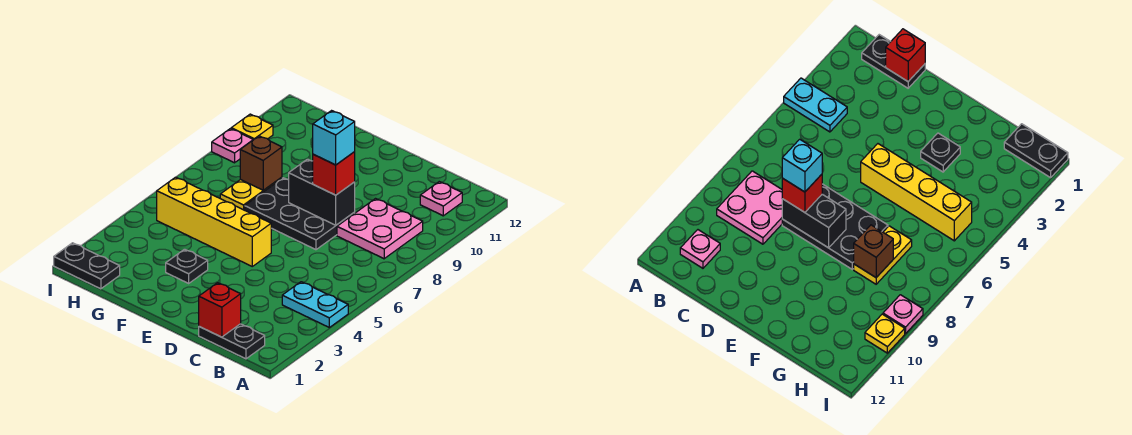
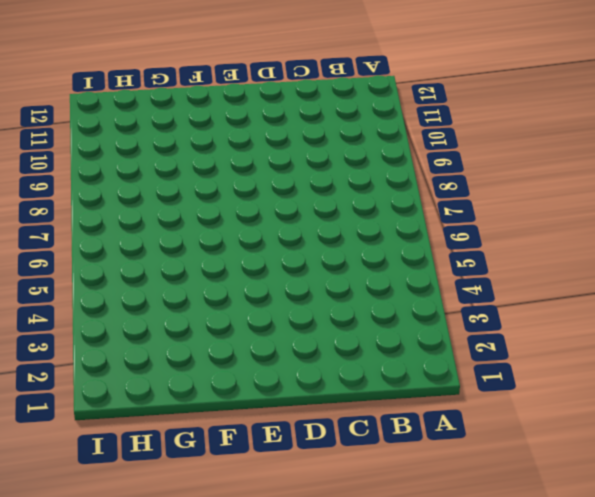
none -> cyan plate A4:B4 level 1
none -> black plate B1:C1 level 1
none -> pink plate B8:C9 level 1

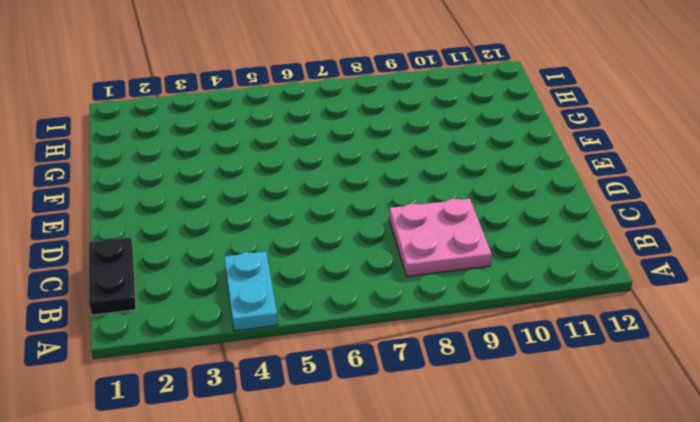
none -> pink plate B11 level 1
none -> black plate D7:F8 level 1
none -> yellow brick E5:H5 level 1

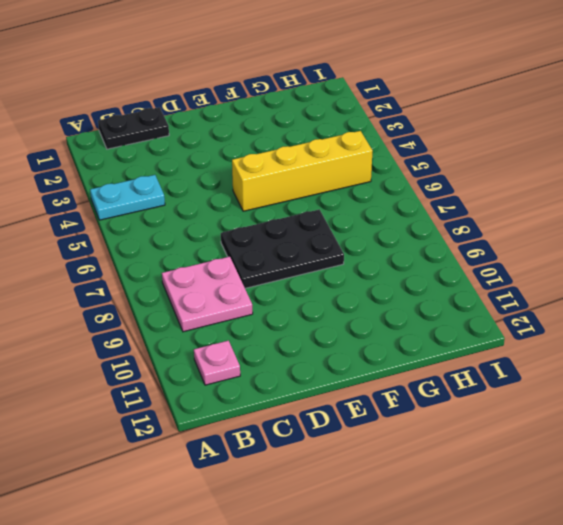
none -> black plate F3 level 1
none -> yellow plate G7:G8 level 1
none -> black plate H1:I1 level 1

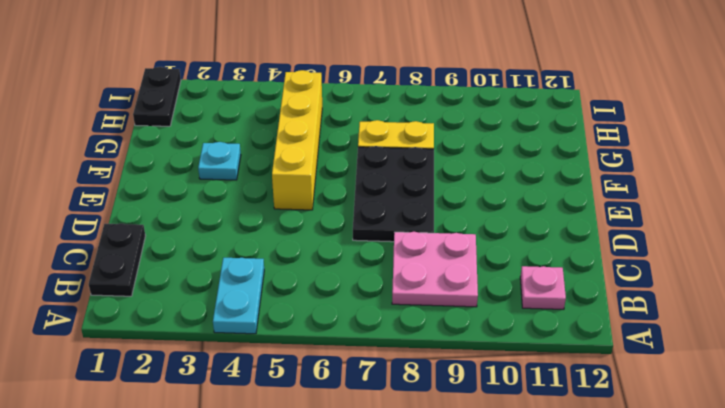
cyan plate F3 level 1 -> black plate F3 level 1
none -> pink plate I9 level 1
none -> yellow plate I10 level 1
none -> red brick C1 level 2

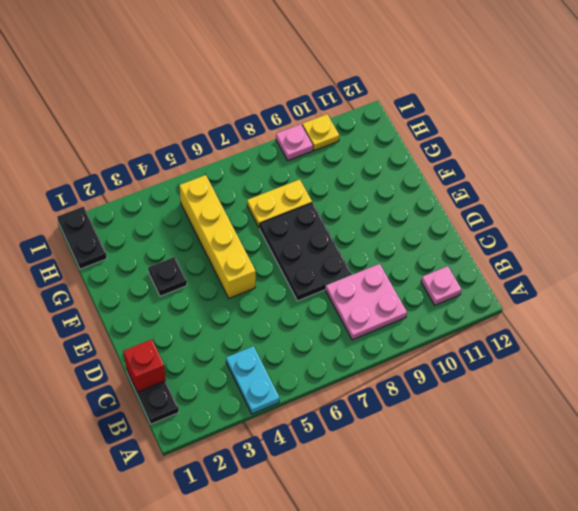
none -> black brick D8:E8 level 2
none -> brown brick G8 level 2
none -> red brick D8 level 3

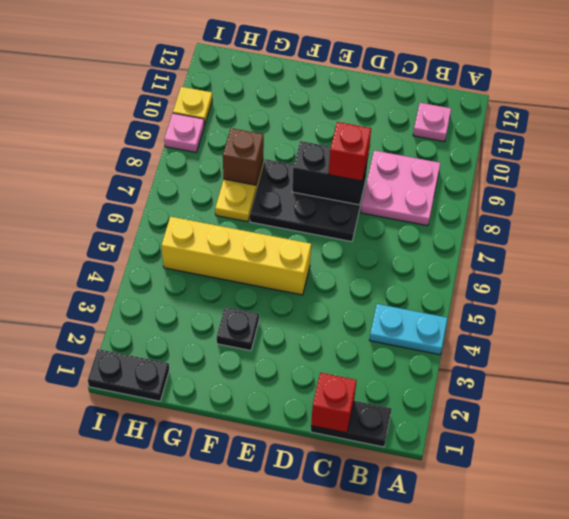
none -> cyan brick D8 level 4

